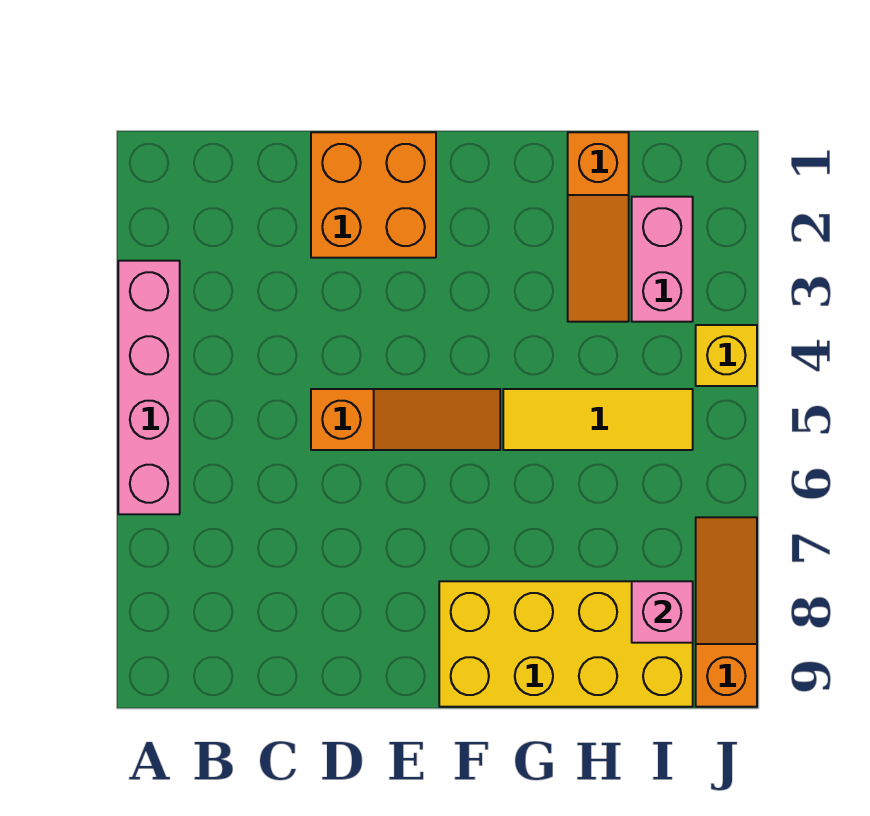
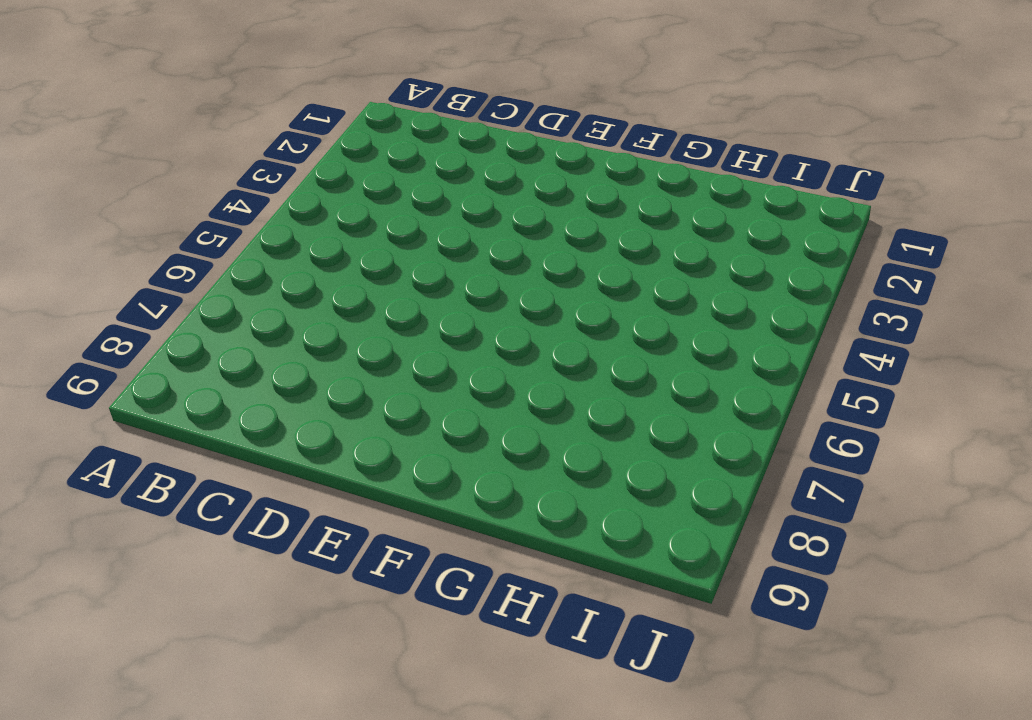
none -> pink brick A3:A6 level 1
none -> orange brick D1:E2 level 1

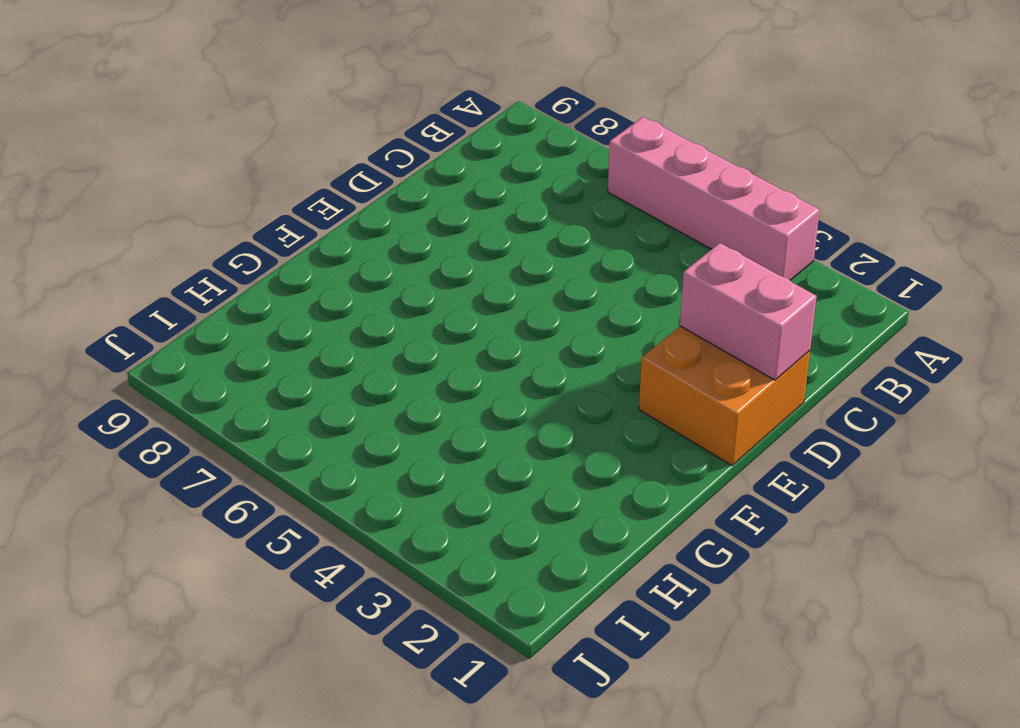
pink brick D1:D2 level 2 -> pink brick I2:I3 level 1
none -> orange slope D5:F5 level 1 top D
none -> yellow brick F8:I9 level 1

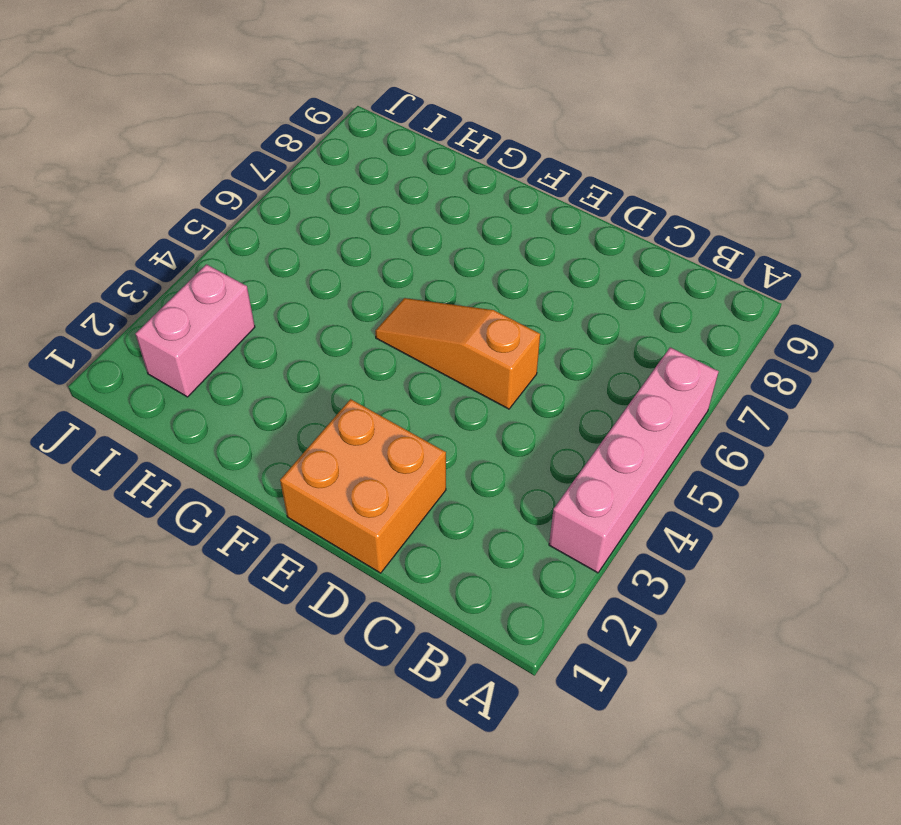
none -> yellow brick F8:I9 level 1
none -> yellow tile G5:I5 level 1

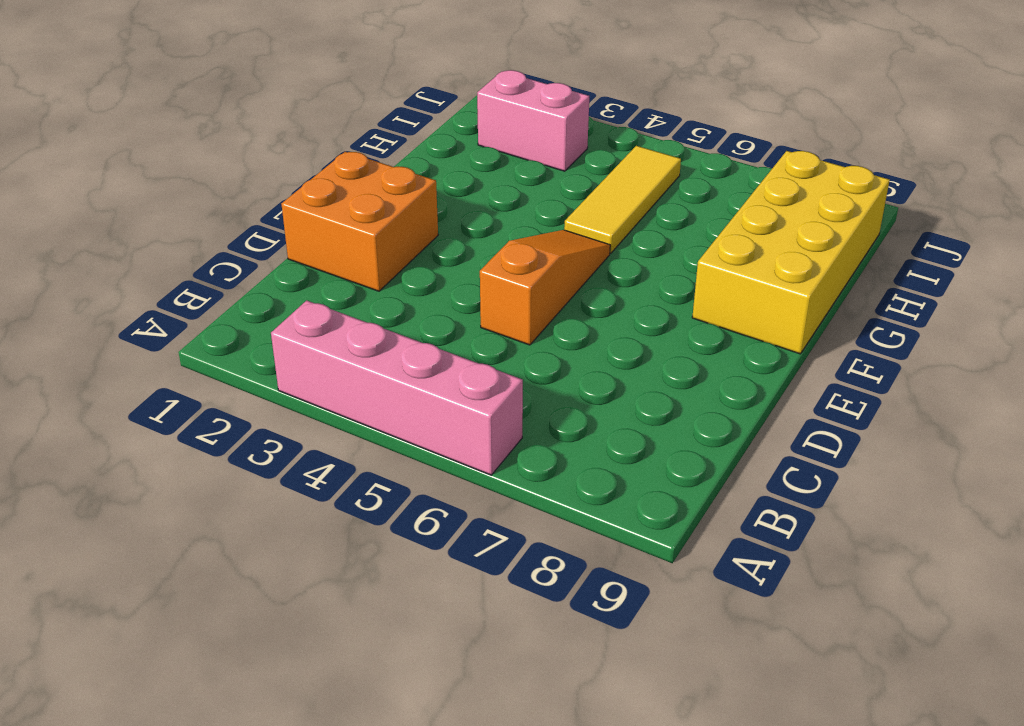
none -> orange slope H1:H3 level 1 top 1
none -> yellow brick J4 level 1

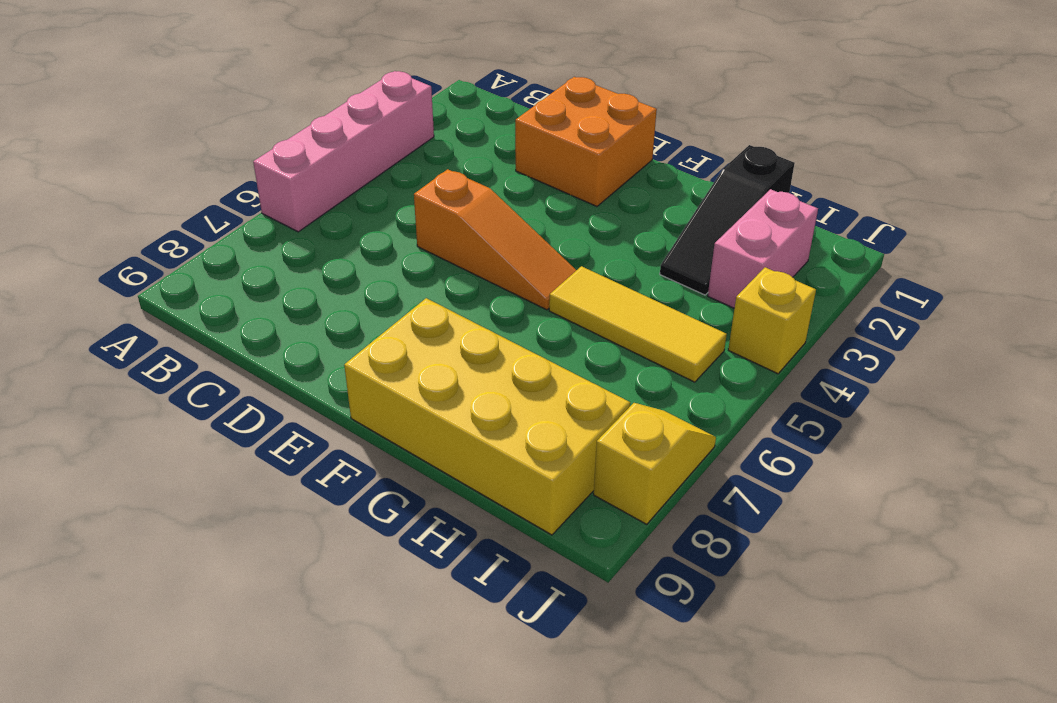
black slope H1:H3 level 1 top 1 -> orange slope H1:H3 level 1 top 1
yellow slope J7:J8 level 1 top 8 -> orange slope J7:J9 level 1 top 9
none -> pink brick I8 level 2

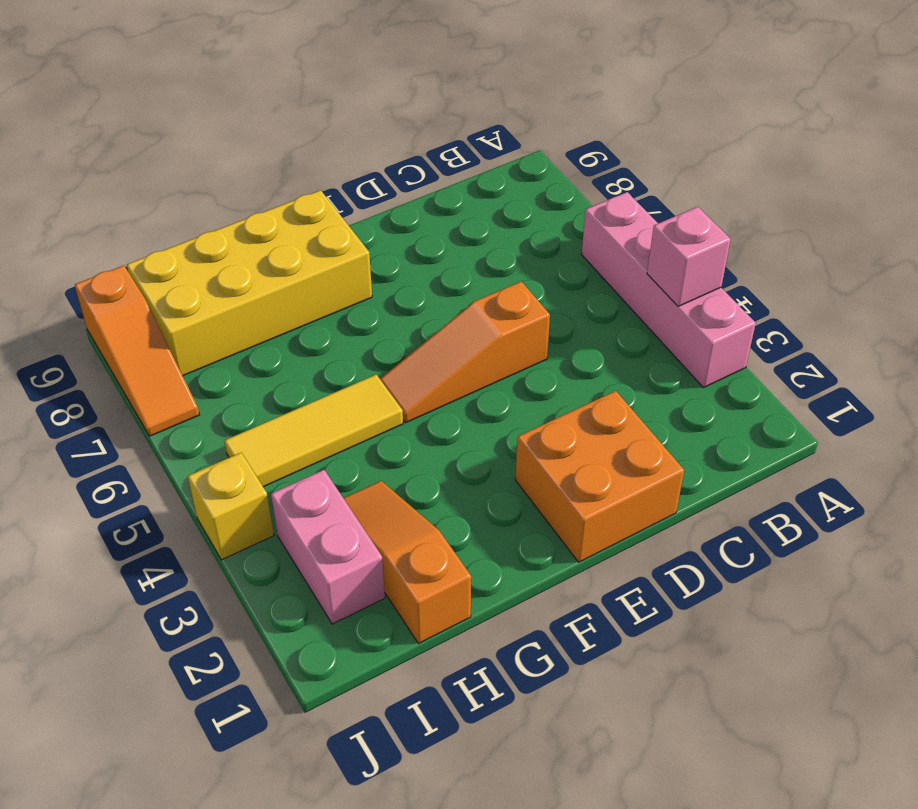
pink brick A4 level 2 -> pink brick I8 level 2

